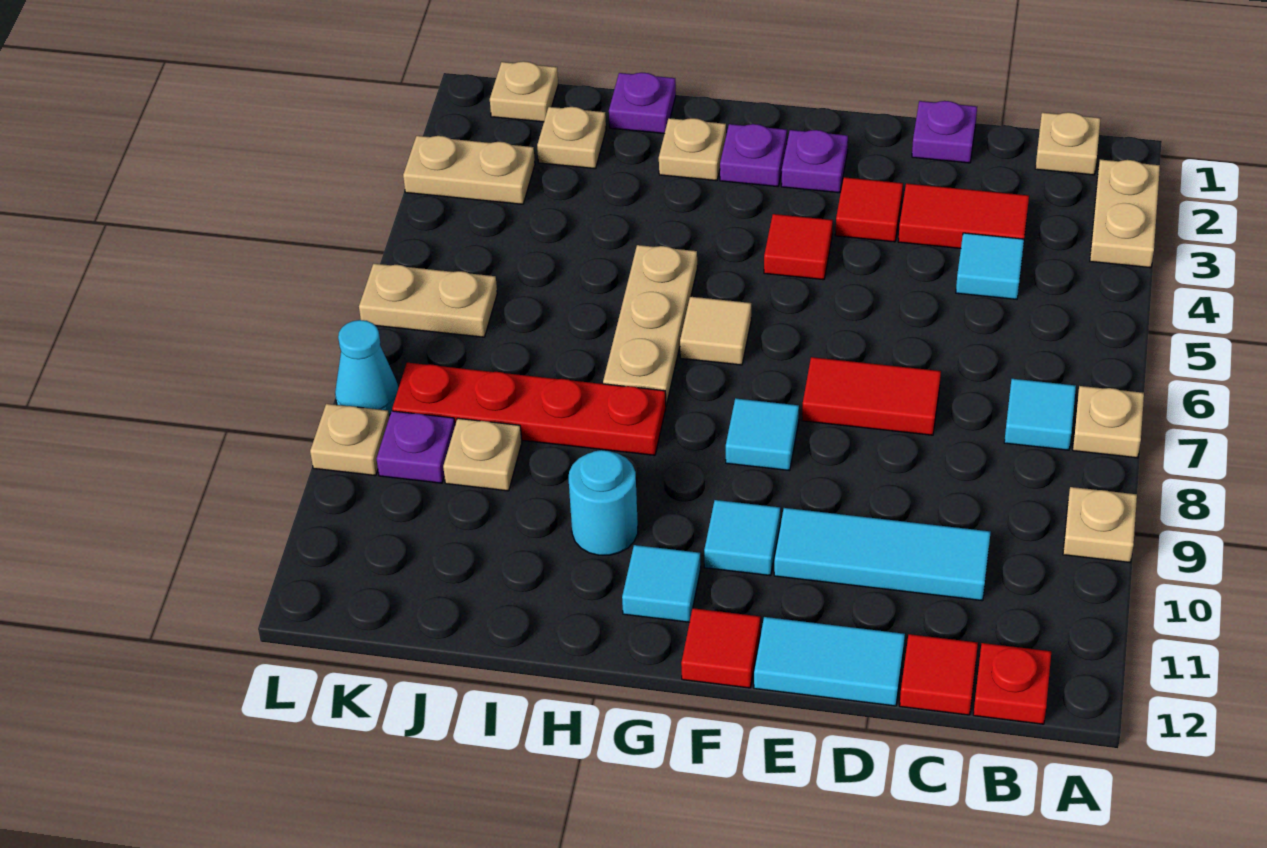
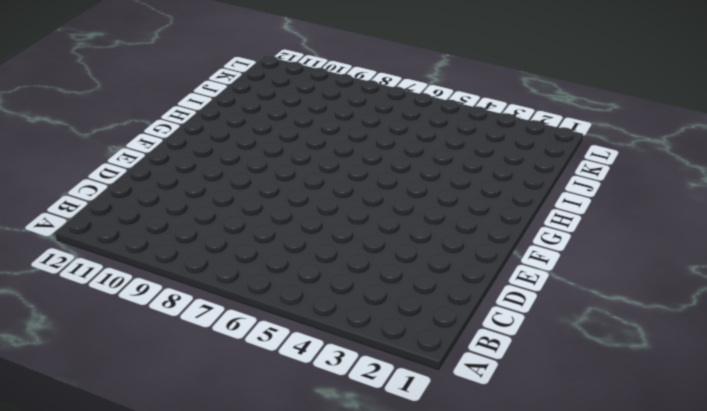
none -> tan plate A2:A3 level 1
none -> tan plate A7 level 1
none -> tan plate A9 level 1
none -> tan plate B1 level 1

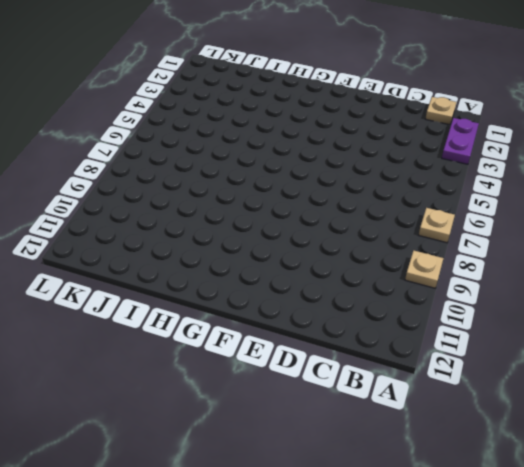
purple plate A2:A3 level 1 -> tan plate A2:A3 level 1
none -> cyan tile B7 level 1
none -> red plate B12 level 1
none -> red tile C3:D3 level 1
none -> cyan tile C4 level 1

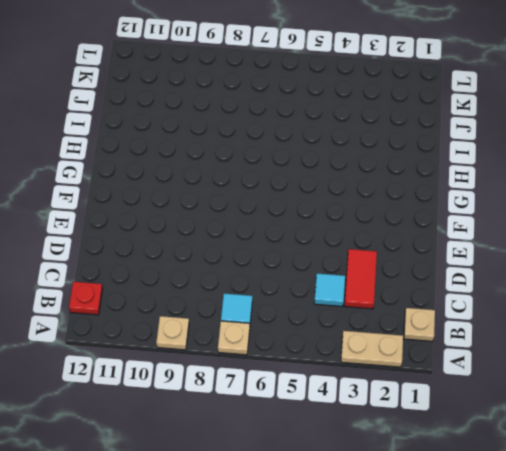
none -> cyan tile C10:E10 level 1
none -> red tile C12 level 1
none -> purple plate D1 level 1
none -> red tile D7:E7 level 1

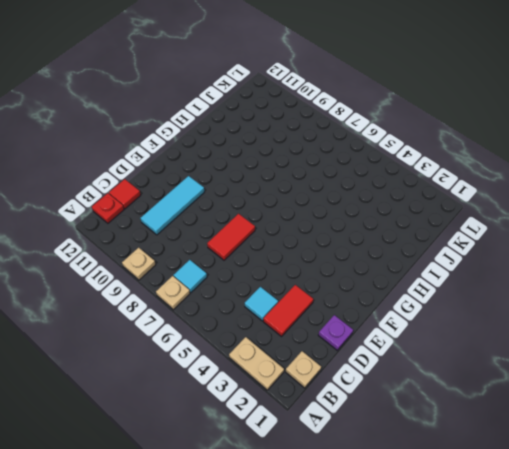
none -> cyan tile D12:E12 level 1
none -> red tile E3 level 1
none -> purple plate F2 level 1
none -> red tile F4 level 1

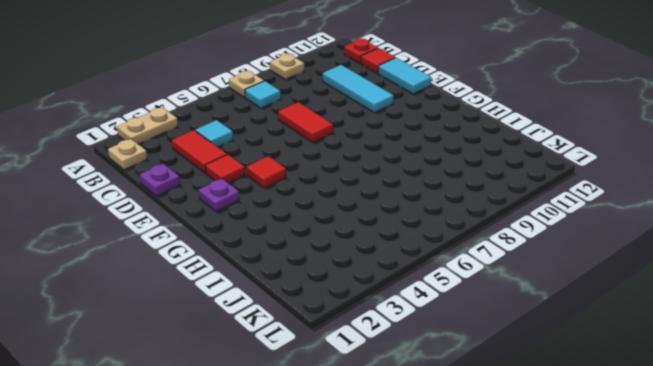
none -> cyan tile F8 level 1
none -> cyan tile F10 level 1
none -> red tile F12 level 1
none -> purple plate G2 level 1

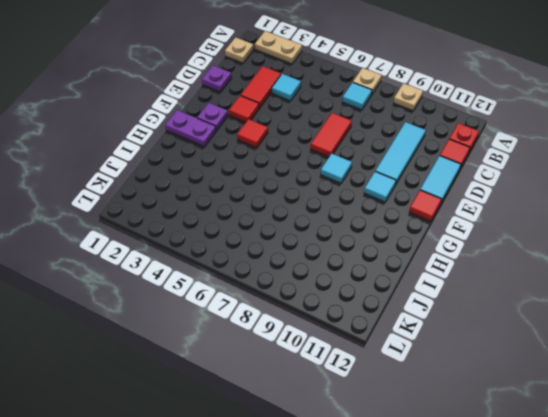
purple plate G1:G2 level 1 -> purple plate G2 level 1
none -> tan tile G6 level 1
none -> cyan tile G11 level 1
none -> tan plate H2 level 1
none -> tan plate H5:H7 level 1

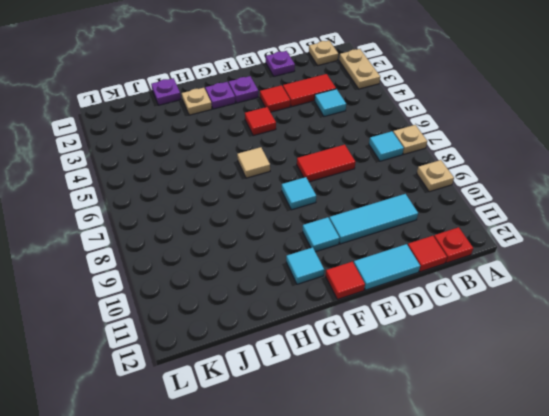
none -> tan plate H5:H7 level 1
none -> red plate H8:K8 level 1
none -> cyan round brick H10 level 1
none -> tan plate J2 level 1

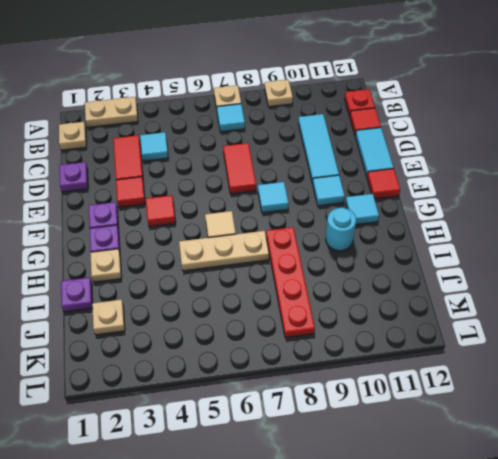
none -> tan plate J9 level 1
none -> tan plate K1 level 1
none -> tan plate K3:L3 level 1
none -> tan plate K6:L6 level 1

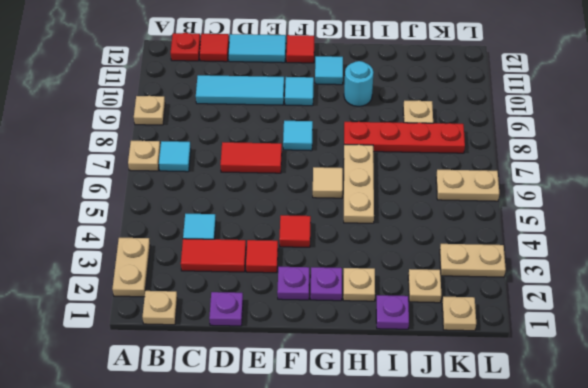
none -> purple plate K9 level 1
none -> cyan cone L8 level 1
none -> tan plate L9 level 1

